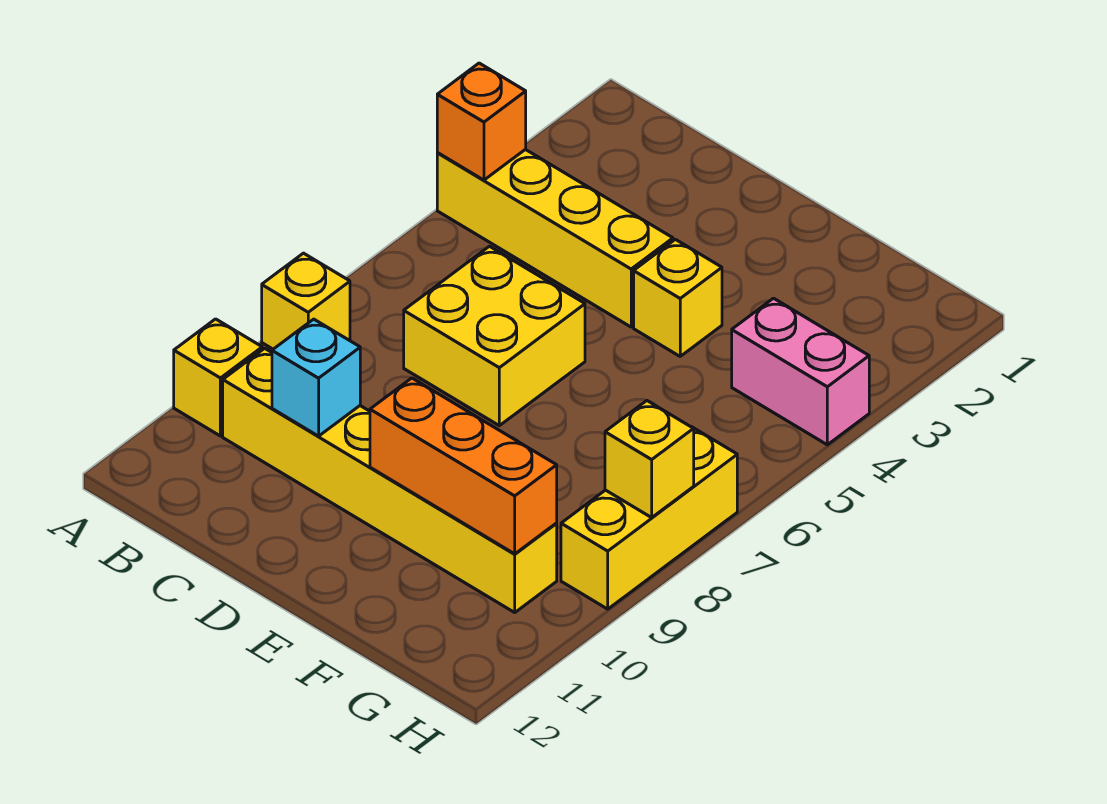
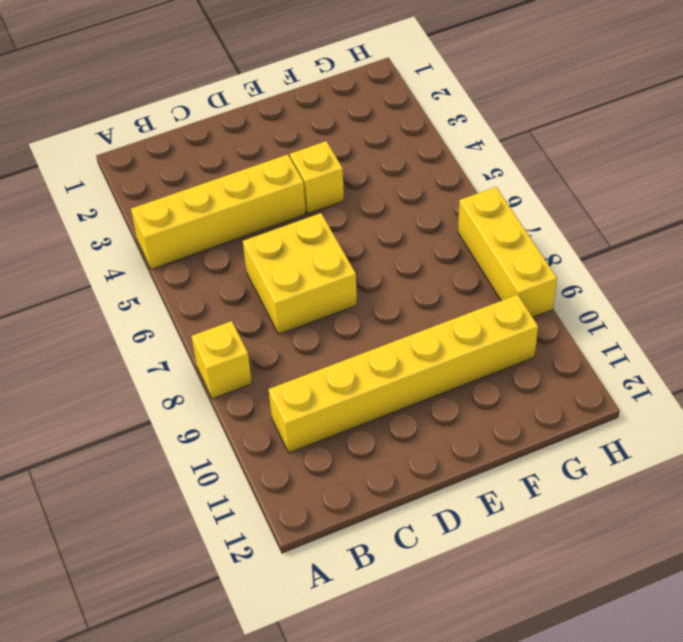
none -> yellow brick A10 level 1
none -> pink brick G4:H4 level 1
none -> orange brick A4 level 2

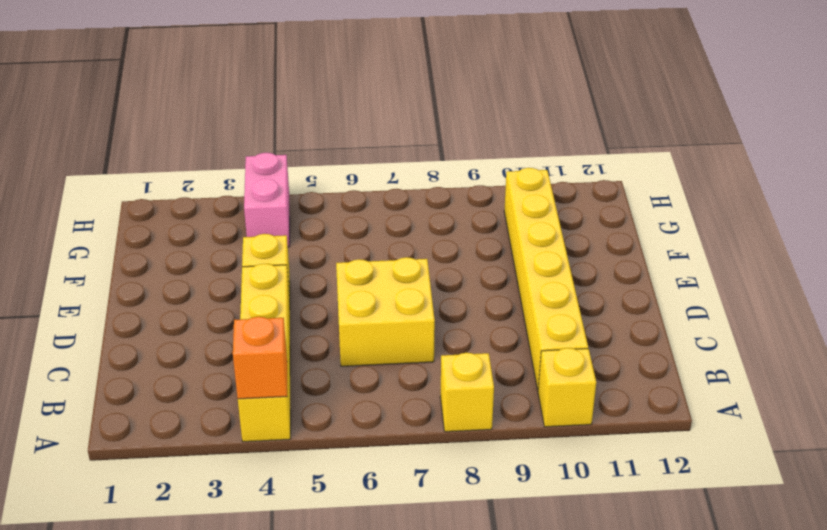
none -> yellow brick H7:H9 level 1
none -> cyan brick C10 level 2
none -> orange brick E10:G10 level 2

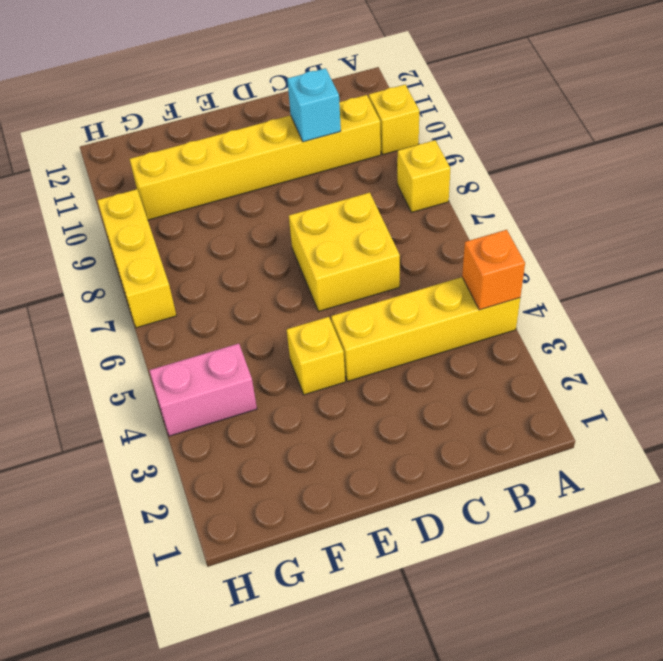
none -> orange brick E10:G10 level 2
none -> yellow brick H8 level 2

